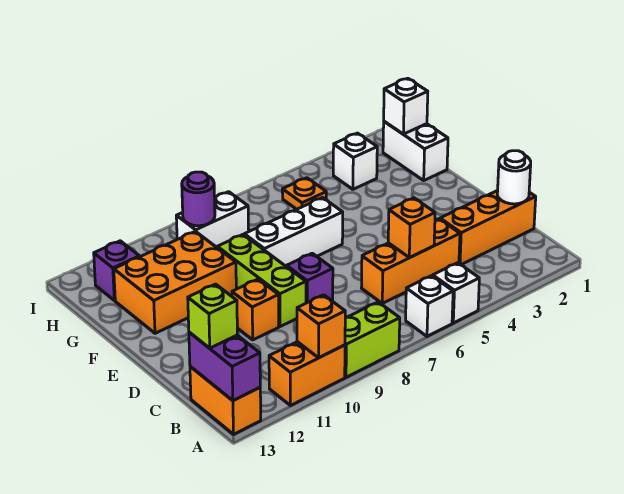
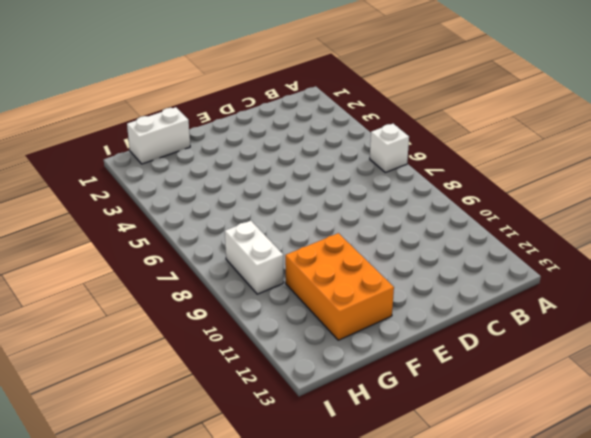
none -> white brick A5 level 1
none -> lime brick A8:A9 level 1
none -> orange brick A10:A11 level 1

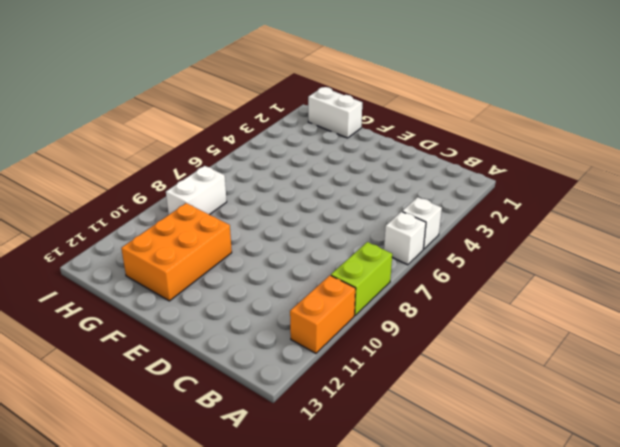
none -> orange brick A13:B13 level 1
none -> orange brick C1:C3 level 1
none -> orange brick C4:C6 level 1

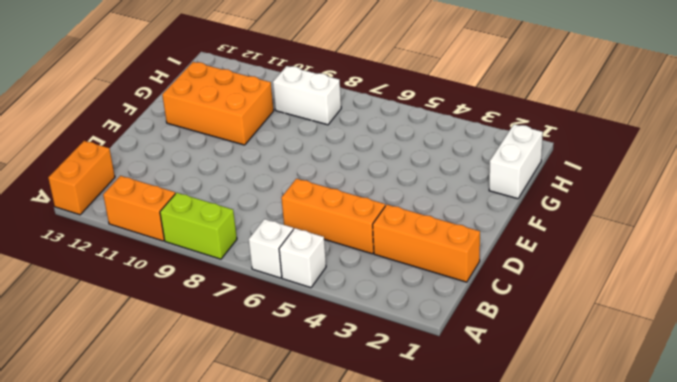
none -> purple brick D8 level 1
none -> lime brick D9:F9 level 1
none -> orange brick D10 level 1

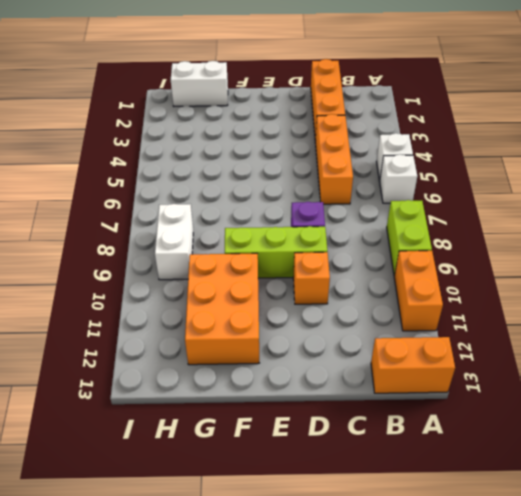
none -> white brick F6:F8 level 1
none -> white brick H3 level 1
none -> orange plate H5 level 1

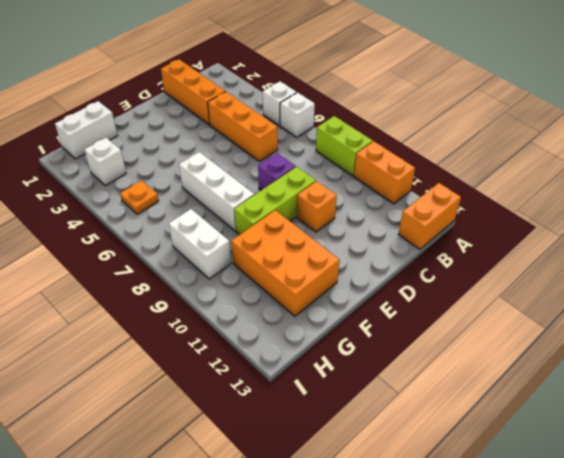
none -> purple brick H12 level 1
none -> orange brick A10 level 2
none -> purple brick A13:B13 level 2

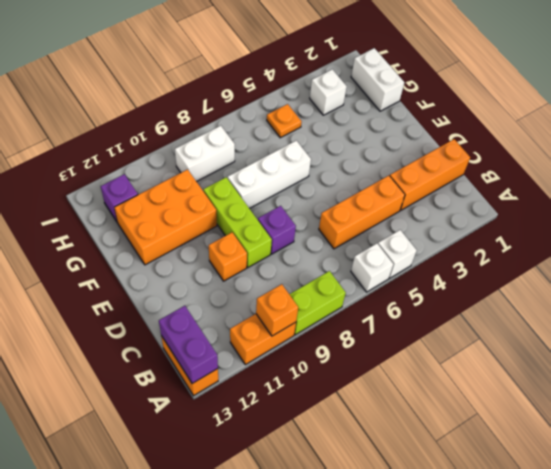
none -> white round brick C1 level 2
none -> orange brick C5 level 2
none -> white brick H1 level 2

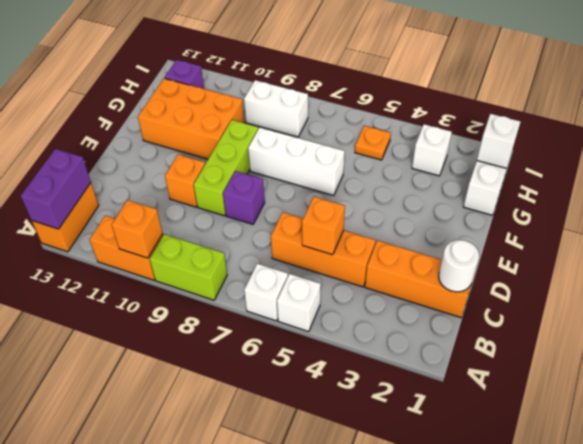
none -> purple round brick H9 level 2
none -> lime brick B13 level 3

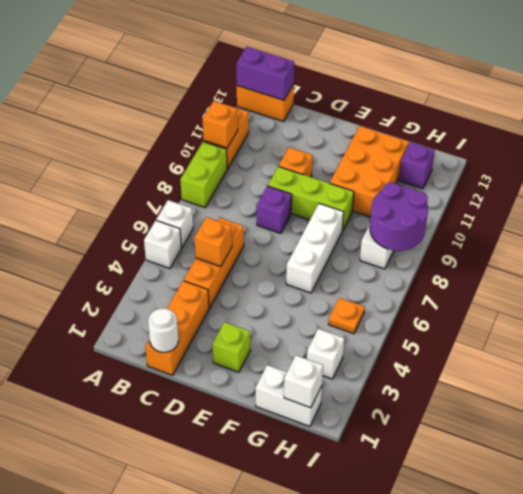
lime brick E2 level 1 -> lime brick B13 level 3
purple round brick H8:I9 level 2 -> purple round brick H9 level 2

